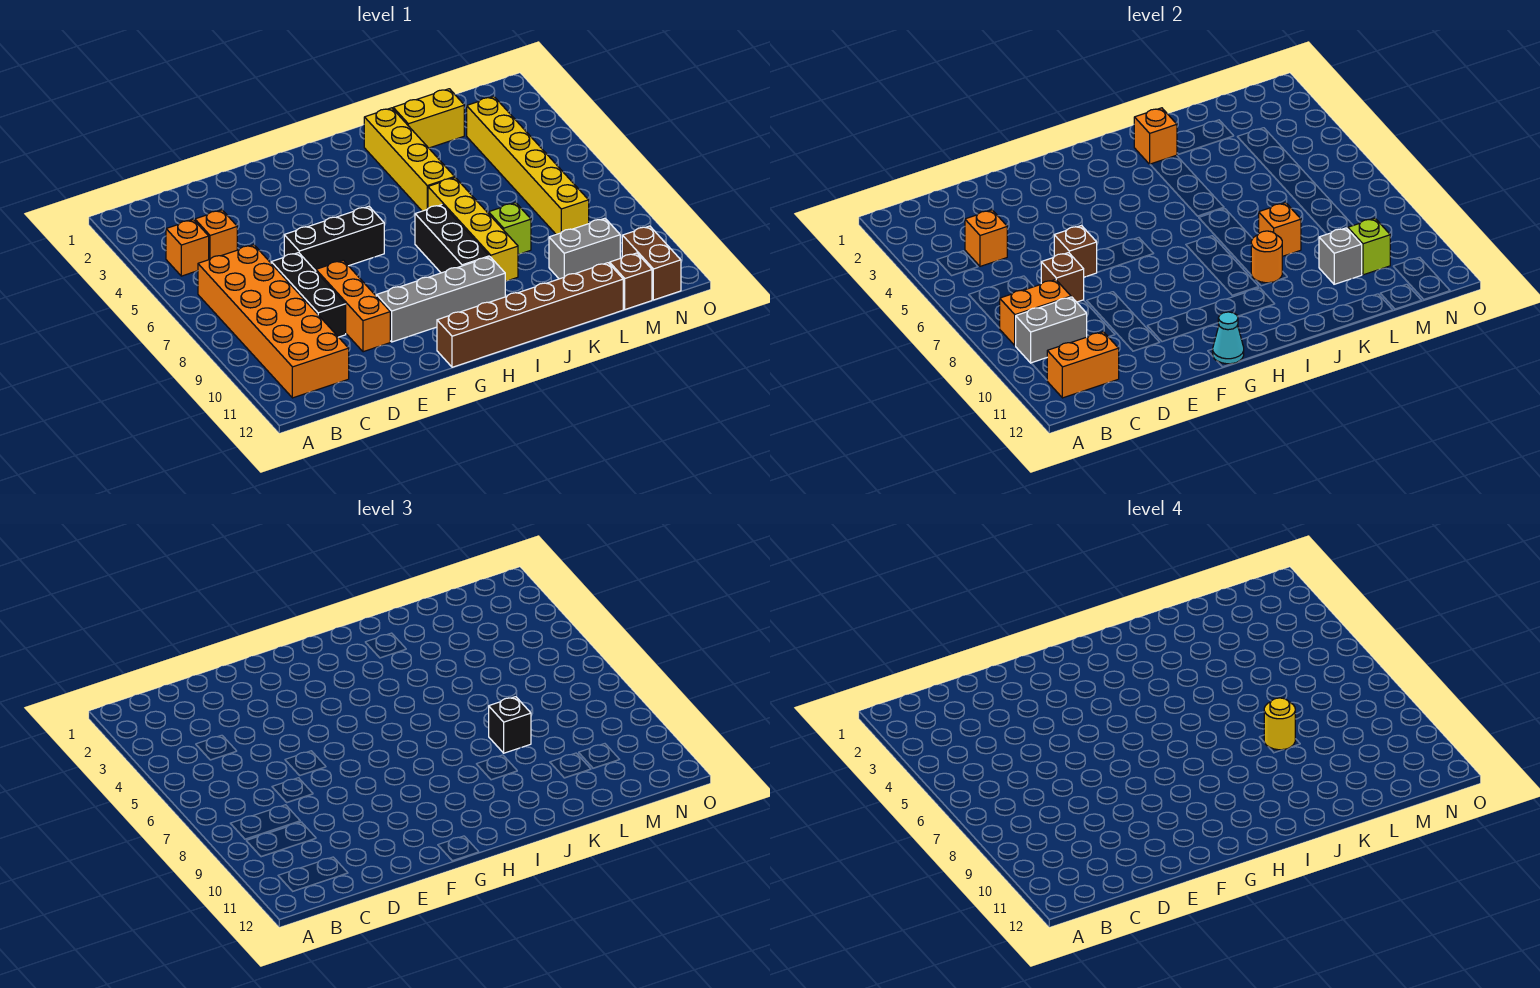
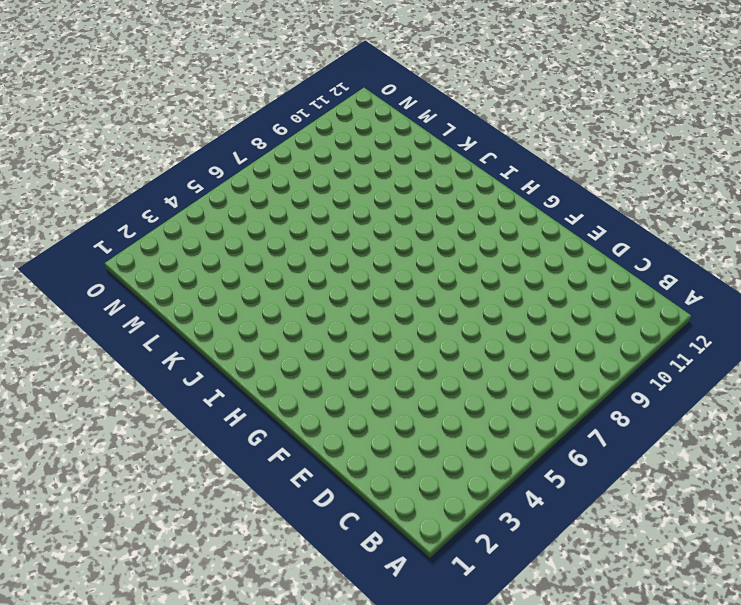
none -> orange brick B4 level 1
none -> orange brick B6:C11 level 1
none -> orange brick C4 level 1
none -> black brick D7:D9 level 1

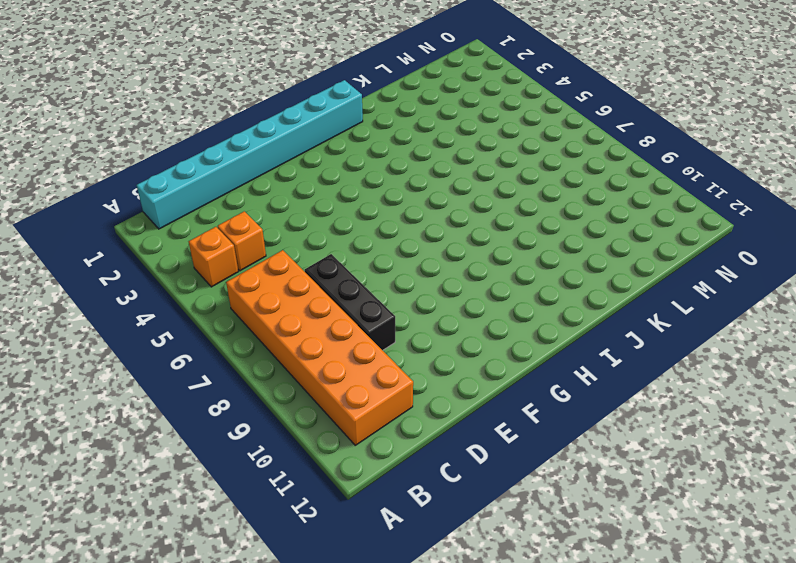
cyan brick B1:I1 level 1 -> none
none -> black brick E6:G6 level 1
none -> orange brick E8:E10 level 1
none -> grey brick F10:I10 level 1
none -> brown brick G12:L12 level 1

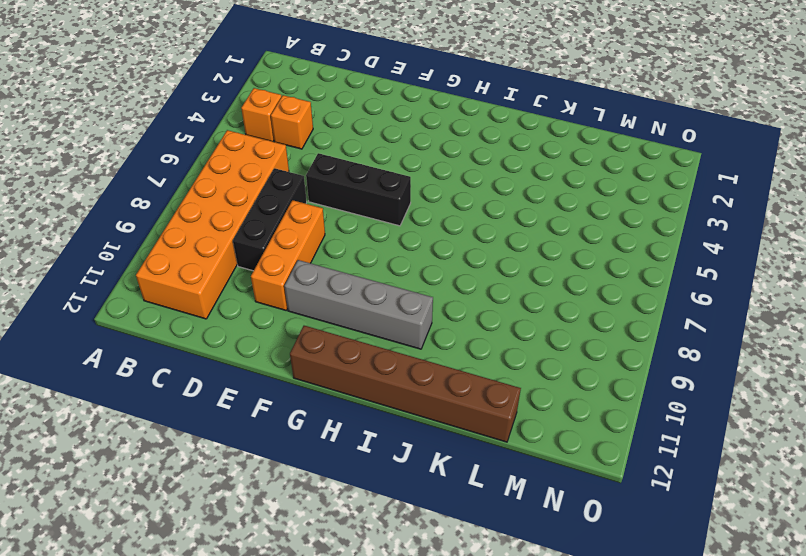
none -> black brick I7:I9 level 1
none -> yellow brick J2:J5 level 1
none -> yellow brick J6:J9 level 1
none -> yellow brick K2:L2 level 1

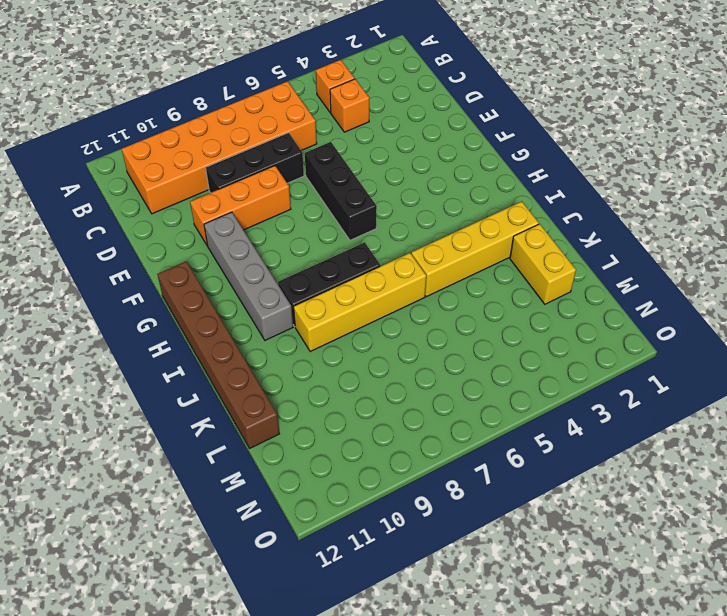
none -> lime brick K8 level 1
none -> grey brick L10:M10 level 1
none -> yellow brick M3:M8 level 1
none -> brown brick M12 level 1

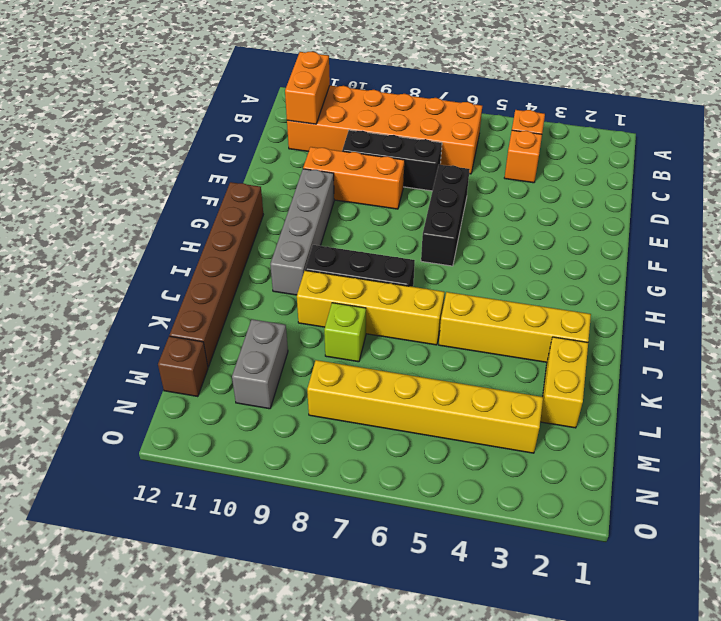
none -> brown brick N11:N12 level 1
none -> orange brick B8:C8 level 2
none -> grey brick B9:C9 level 2
none -> orange brick C4 level 2

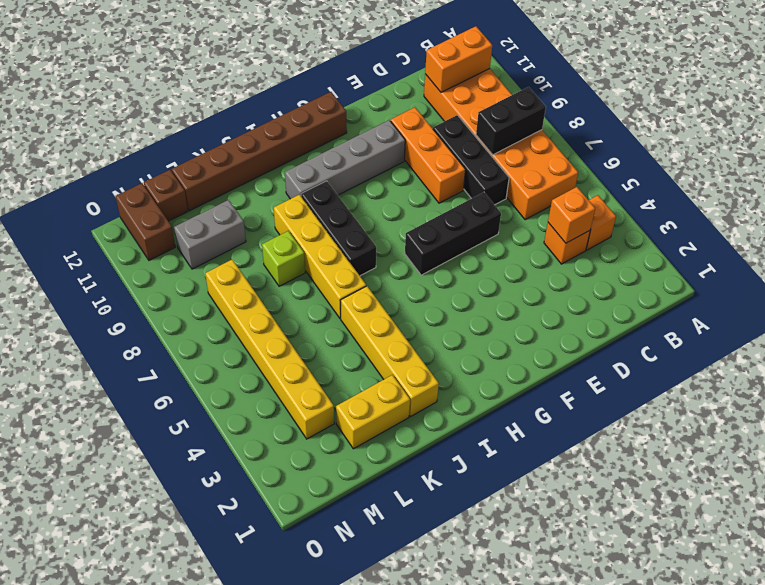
black brick B8:C8 level 2 -> orange brick B8:C8 level 2
none -> grey brick B9:C9 level 2
none -> brown brick D7 level 2
none -> brown brick E6 level 2
none -> cyan cone G12 level 2

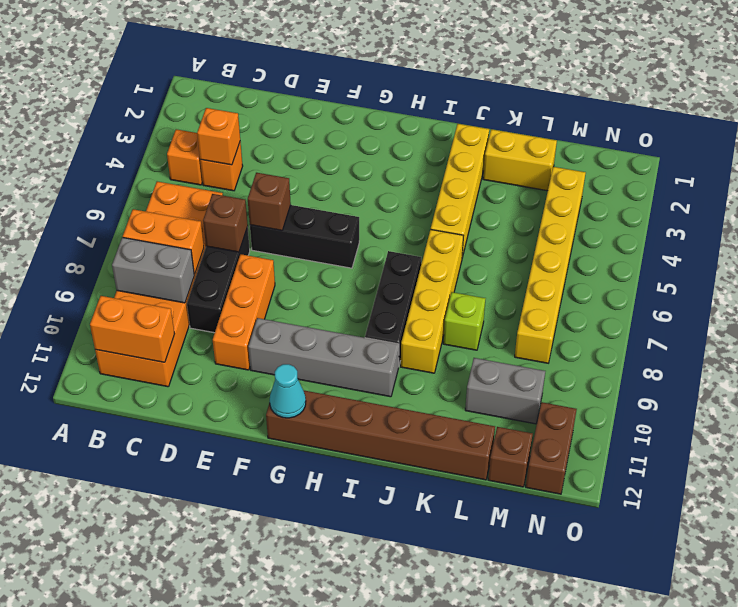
none -> orange brick J2 level 2
none -> orange round brick J9 level 2
none -> orange brick K8 level 2
none -> grey brick L10 level 2

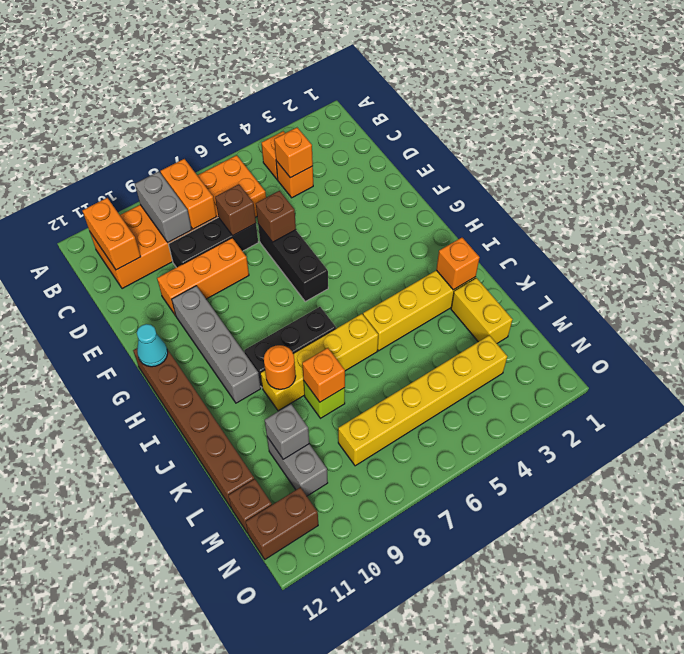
none -> lime brick M10 level 2
none -> black brick K8 level 3
none -> yellow round brick K8 level 4

